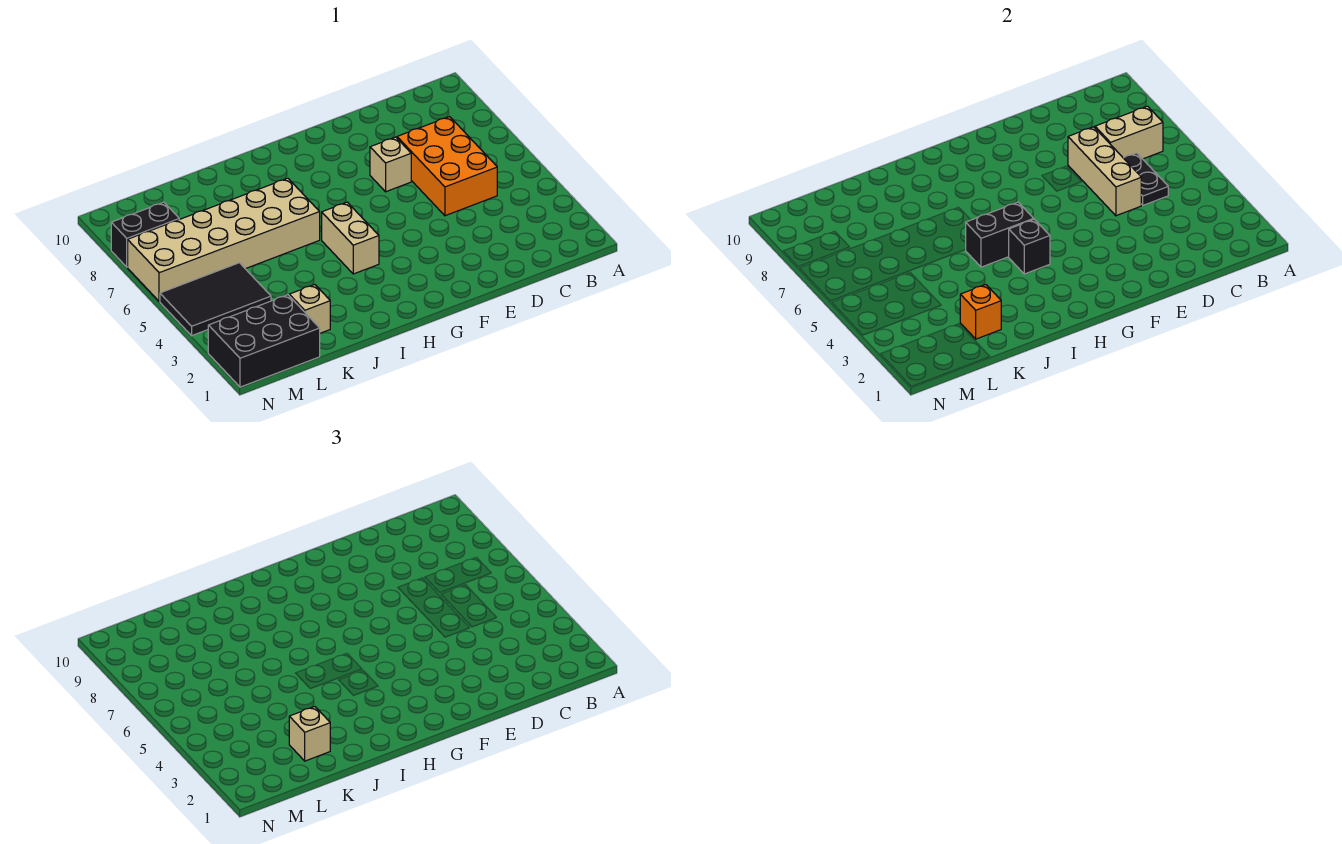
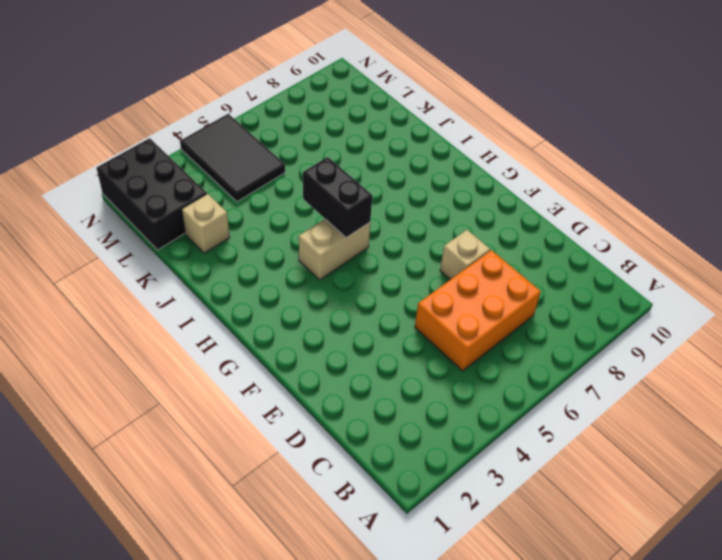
none -> tan brick I6:N7 level 1
none -> black brick M8:N8 level 1
none -> tan brick B7:C7 level 2

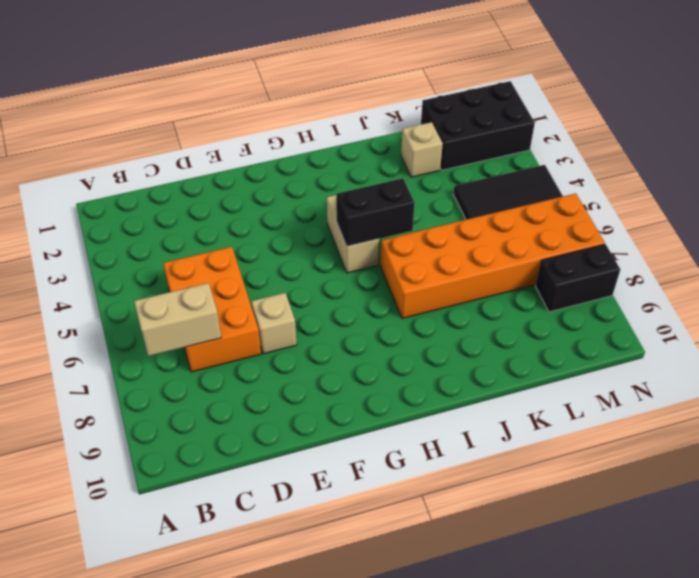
orange brick I6:N7 level 1 -> tan brick I6:N7 level 1
none -> black plate C5:C6 level 2
none -> tan brick D5:D7 level 2
none -> black brick H4 level 2

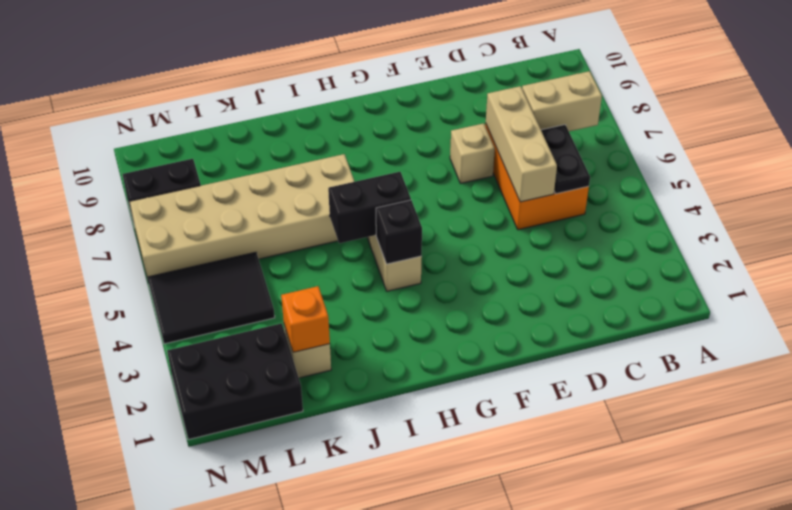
none -> tan brick K2 level 3

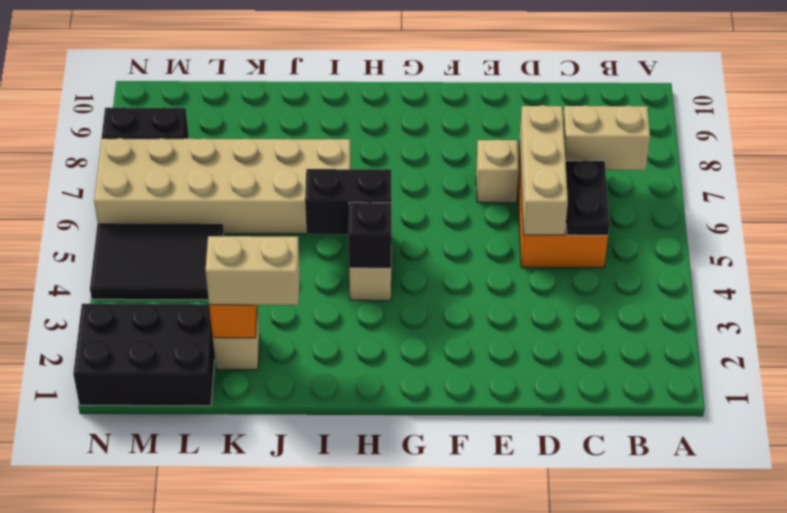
tan brick J2:K2 level 3 -> tan brick K2 level 3

